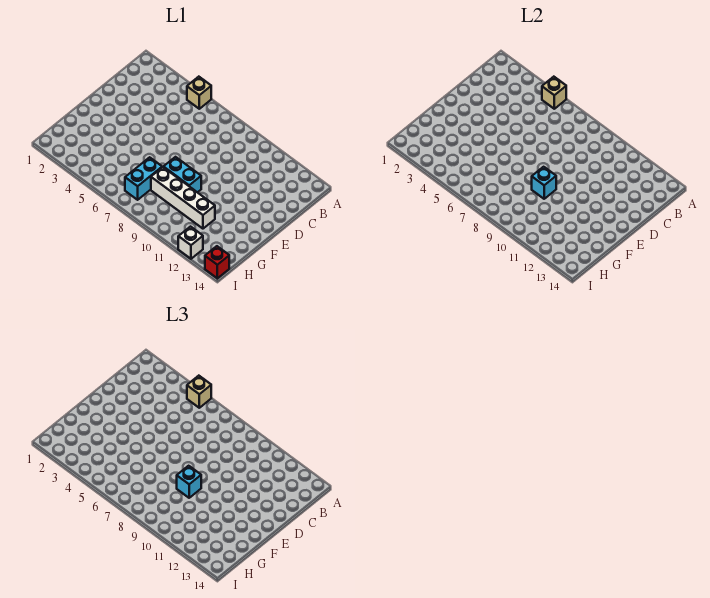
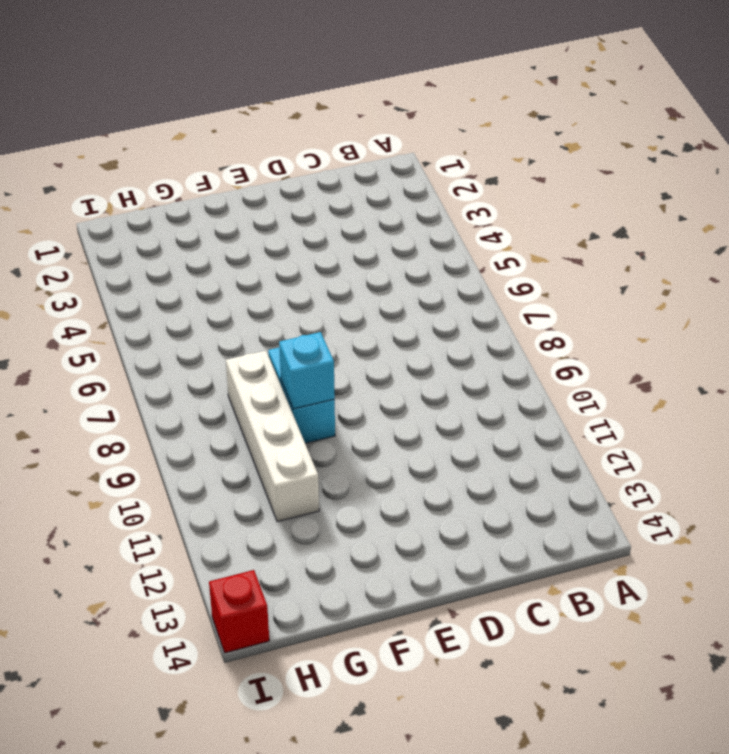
none -> tan brick A5 level 1
none -> cyan brick G7:H7 level 1

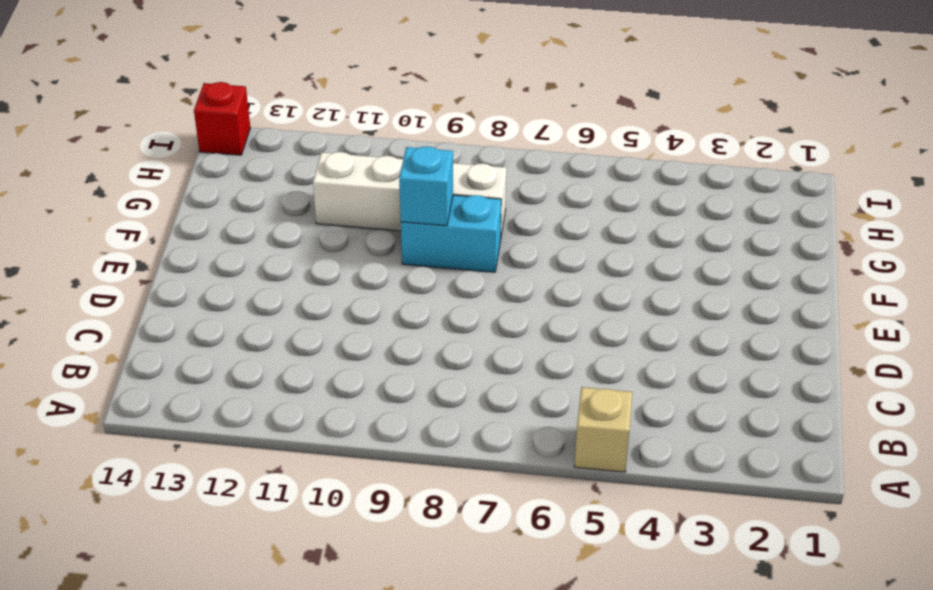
none -> cyan brick G7:H7 level 1
none -> white brick I12 level 1

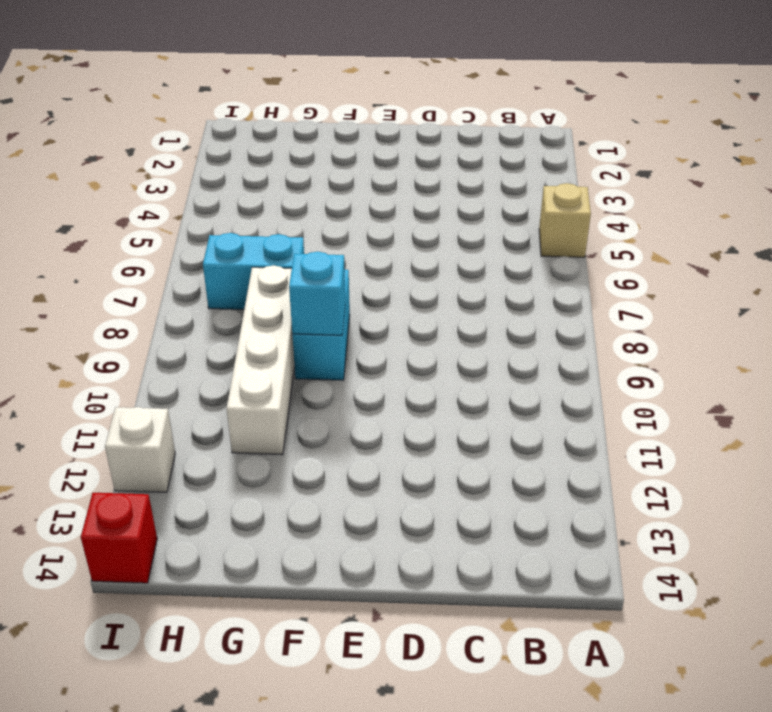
none -> tan brick A5 level 2
none -> tan brick A5 level 3

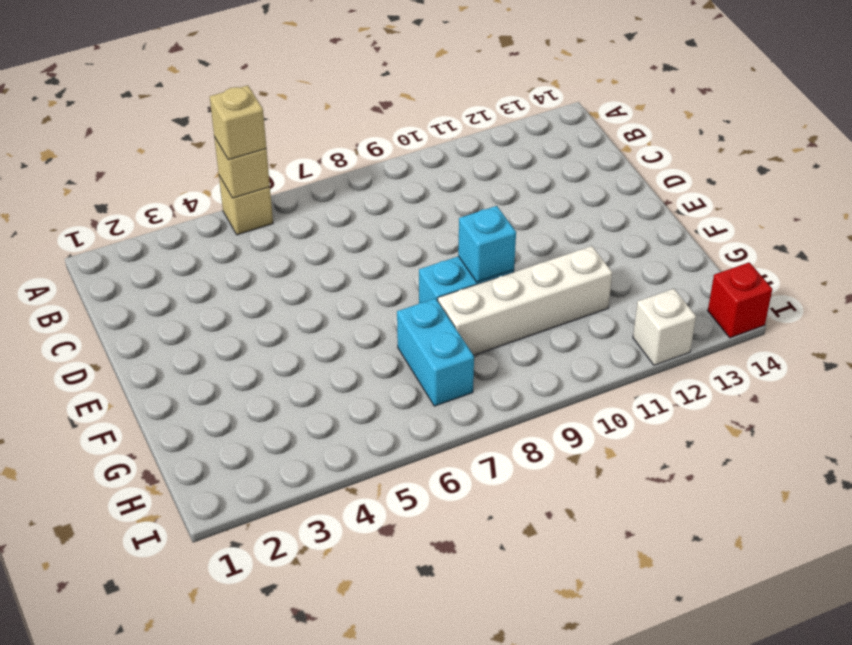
none -> cyan brick F9 level 3

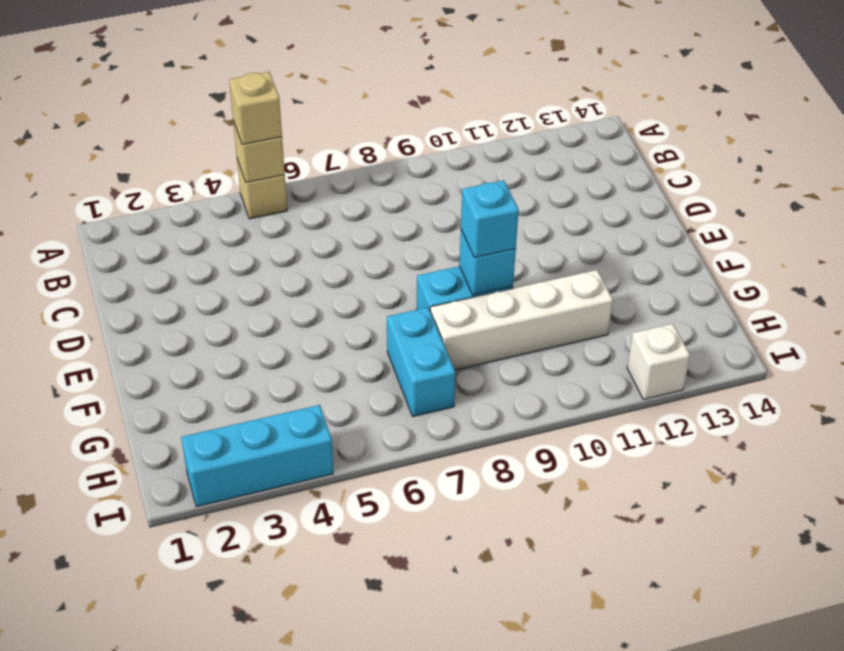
cyan brick I2:I4 level 1 -> none
none -> red brick I14 level 1

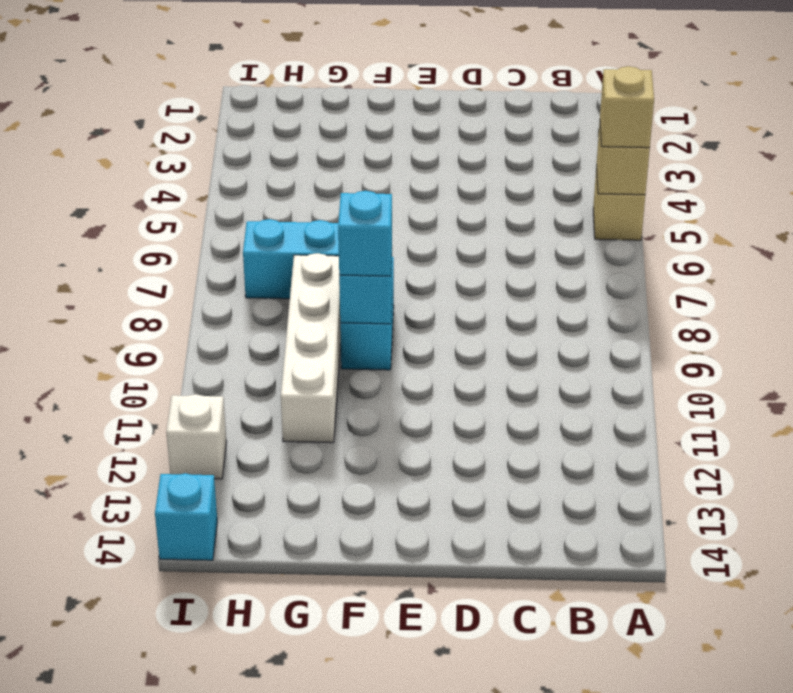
cyan brick I14 level 1 -> red brick I14 level 1

